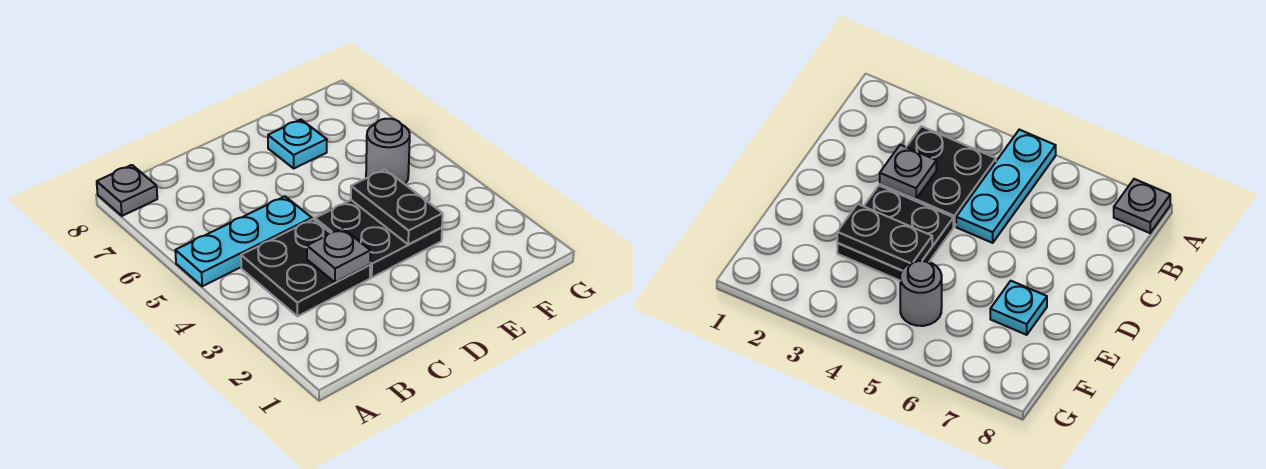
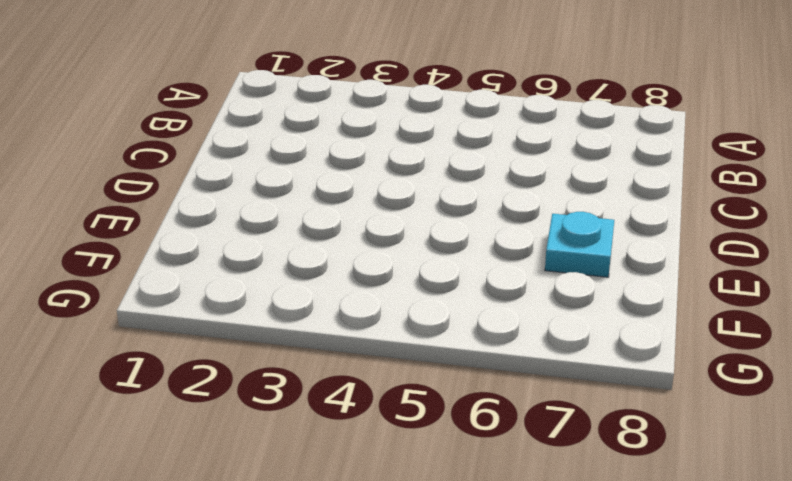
none -> cyan plate A5:C5 level 1
none -> grey plate A8 level 1

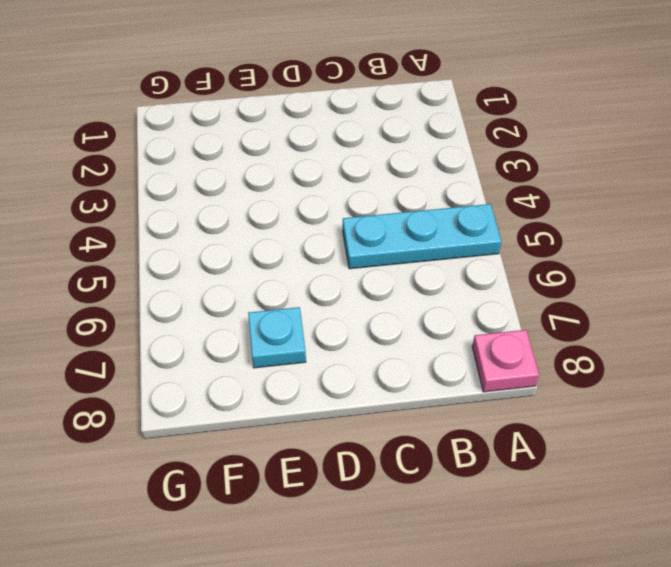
pink plate A8 level 1 -> grey plate A8 level 1
none -> black plate B3:C4 level 1
none -> black plate D3:E4 level 1

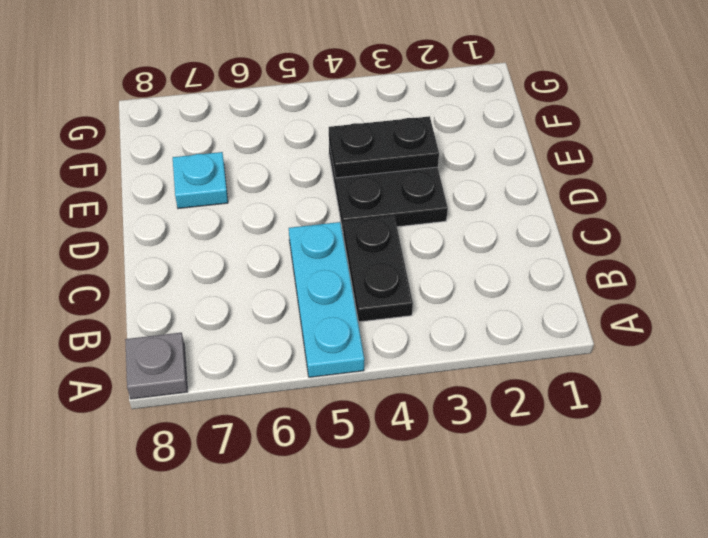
black plate B4:C4 level 1 -> black plate B3:C4 level 1
none -> grey round brick F5 level 1
none -> grey plate C3 level 2

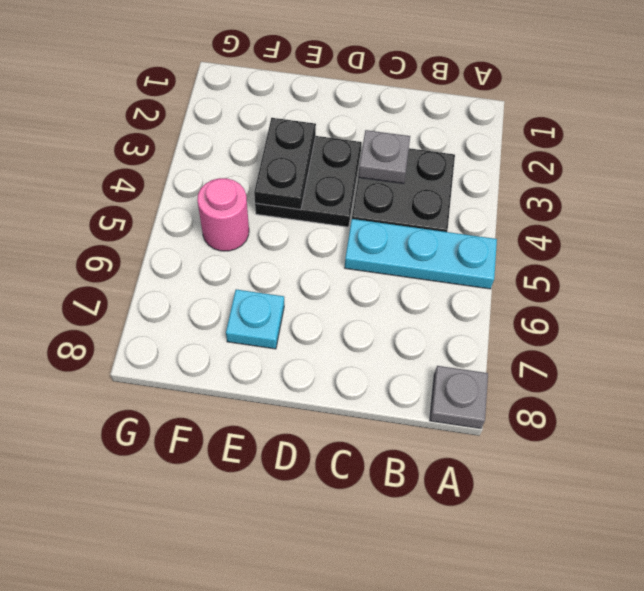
pink round brick F5 level 1 -> grey round brick F5 level 1

